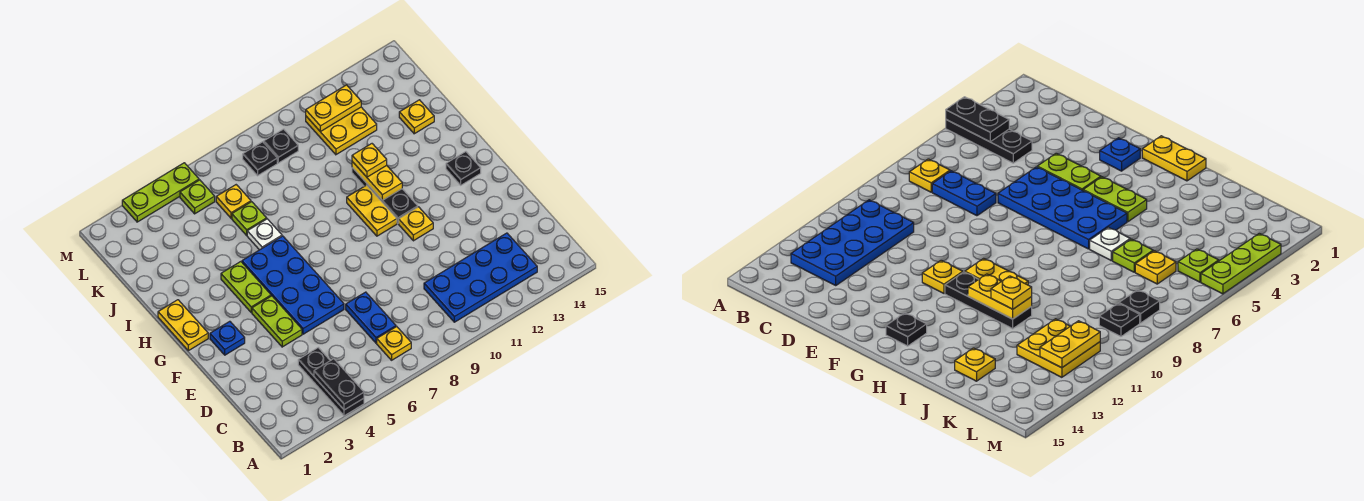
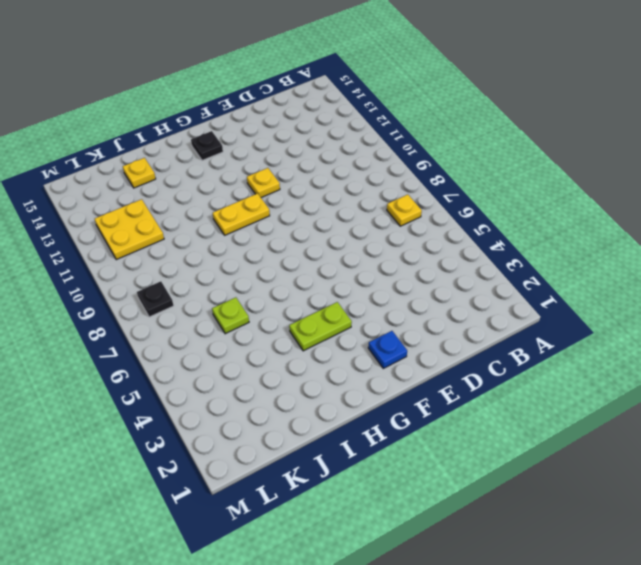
none -> black plate A4:C4 level 1
none -> blue plate B10:C13 level 1
none -> blue plate C7:D7 level 1

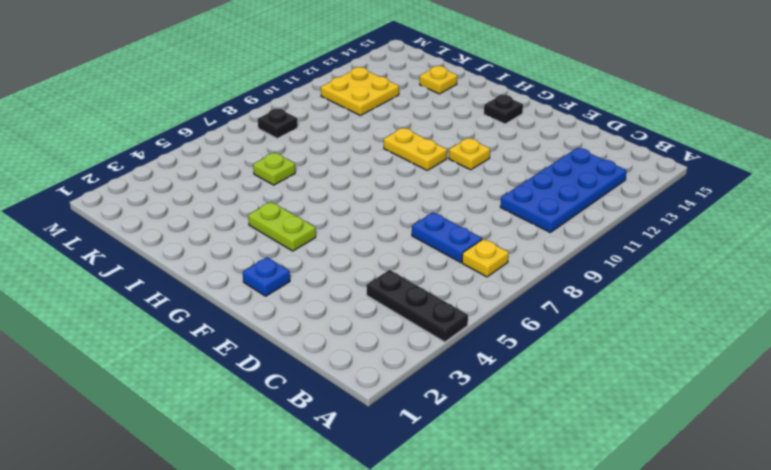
none -> lime plate E4:F4 level 1
none -> blue plate E5:H6 level 1
none -> yellow plate G1:H1 level 1

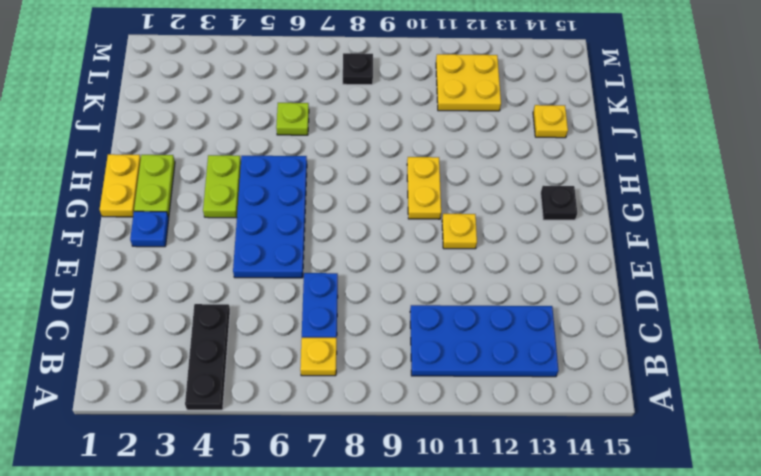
lime plate G2:H2 level 1 -> lime plate E4:F4 level 1
none -> black plate G11:I11 level 1
none -> white plate I6 level 1
none -> yellow plate K6 level 1

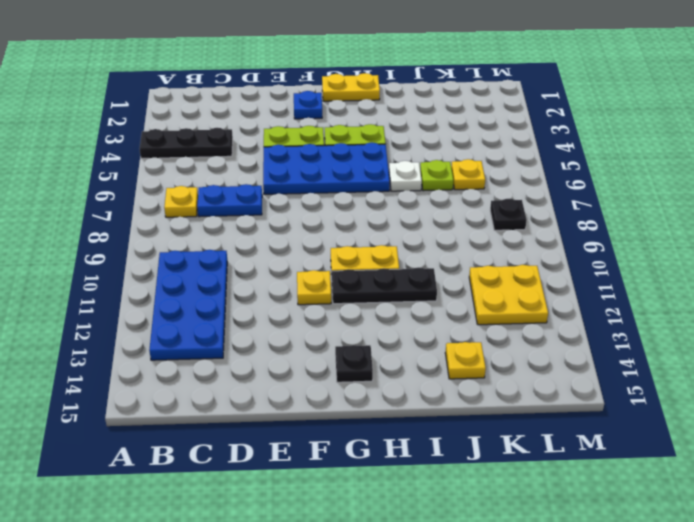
none -> lime plate L5 level 1
none -> black plate L9 level 1
none -> lime plate M3:M5 level 1

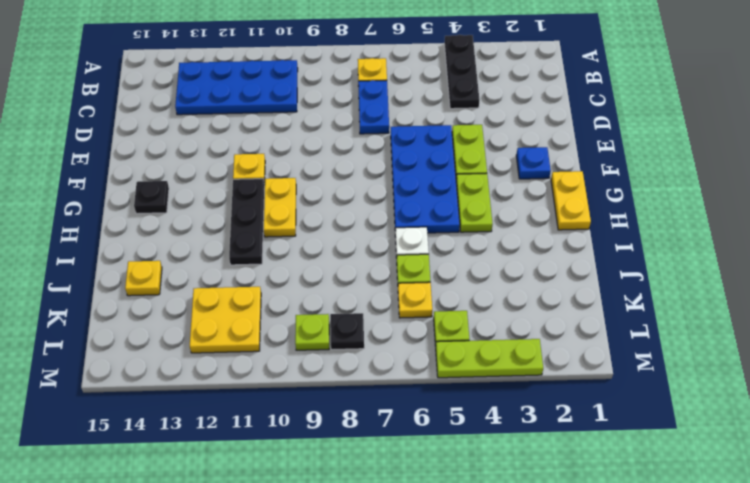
lime plate L9 level 1 -> black plate L9 level 1
none -> black plate A4:B4 level 2
none -> yellow plate H11:I11 level 2
none -> yellow plate L11:L12 level 2

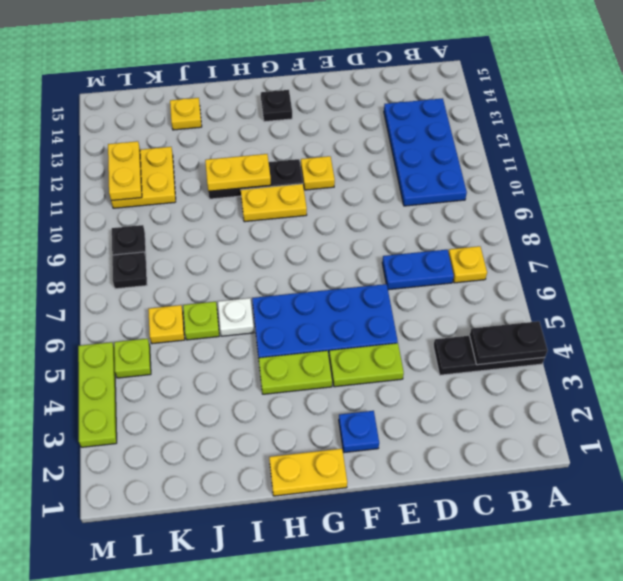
none -> yellow plate I11 level 3

